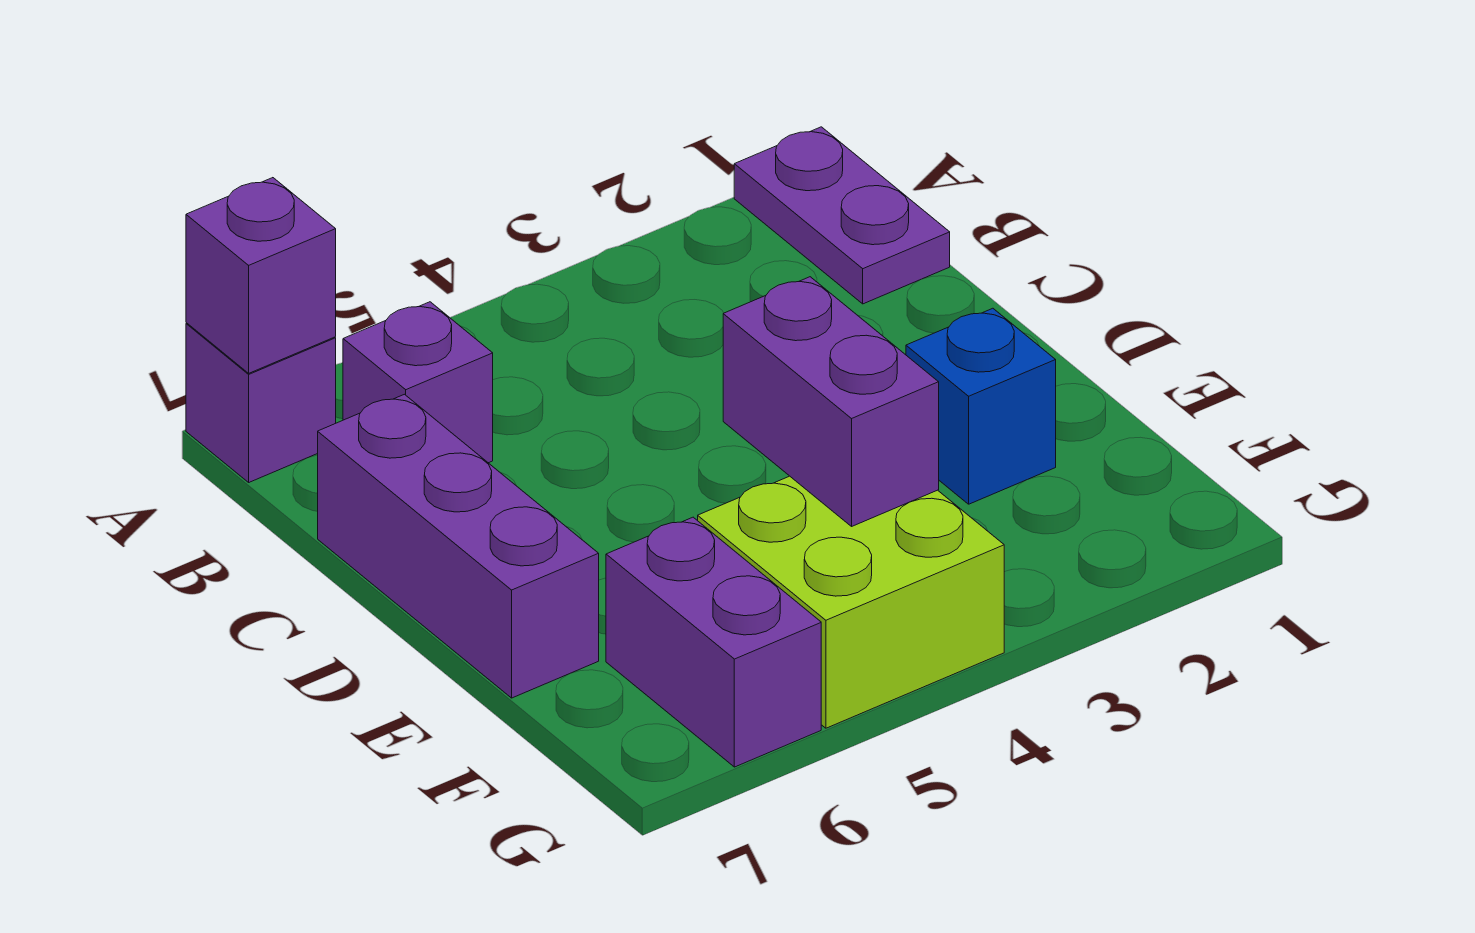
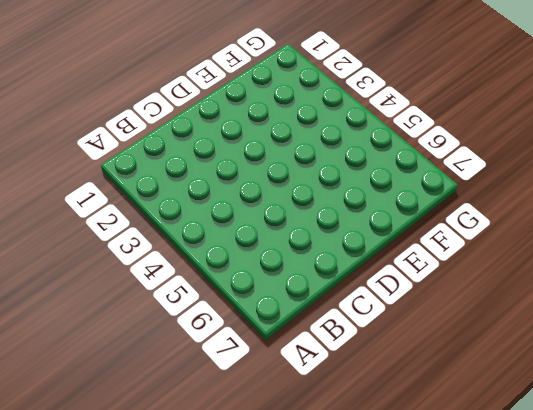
none -> purple plate A1:B1 level 1
none -> purple brick A7 level 1

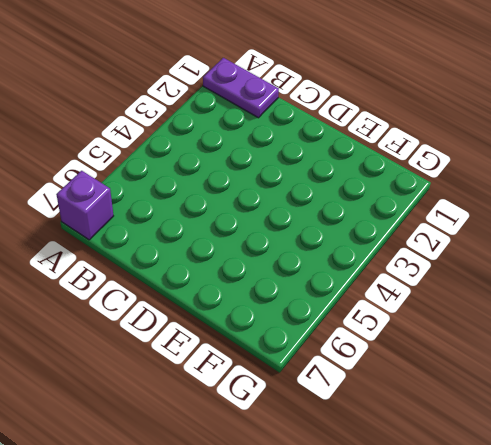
none -> purple brick B6 level 1
none -> purple brick C7:E7 level 1

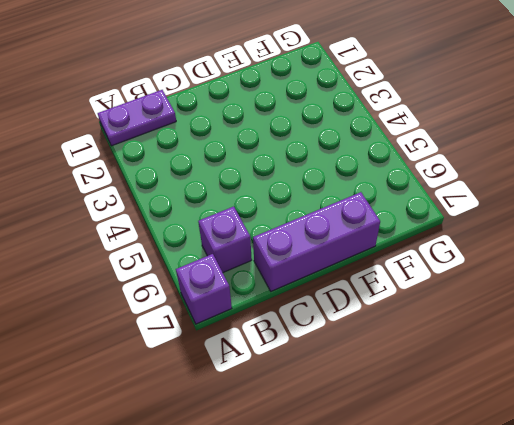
none -> blue brick E2 level 1
none -> lime brick F4:G5 level 1

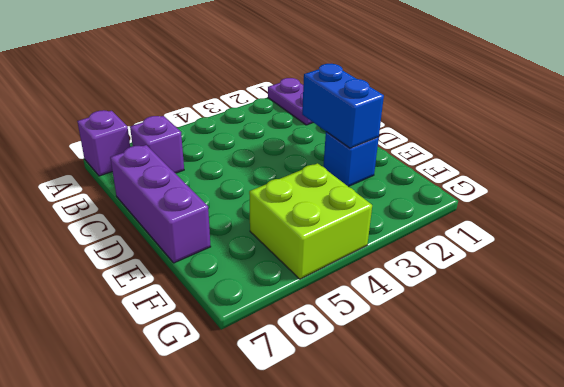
blue brick D2:E2 level 2 -> none
none -> purple brick F6:G6 level 1
none -> purple brick A7 level 2

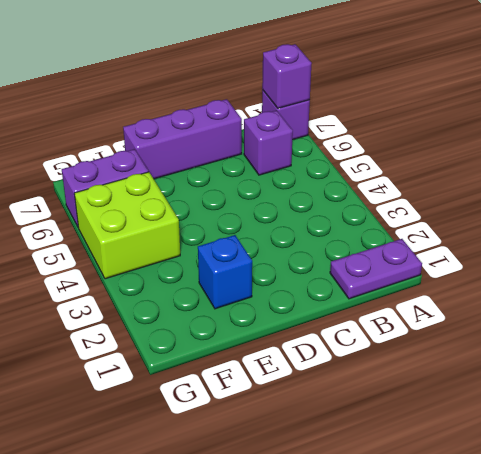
none -> purple brick E4:F4 level 2

